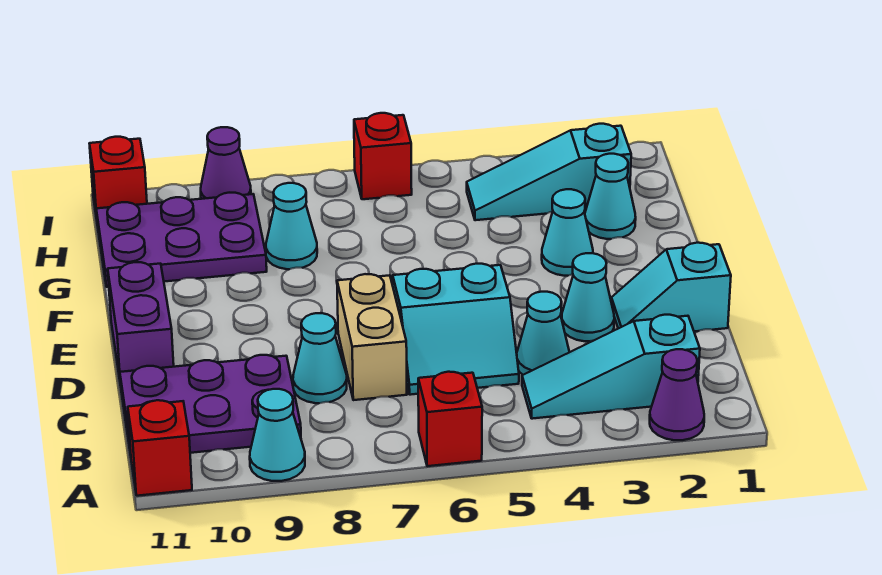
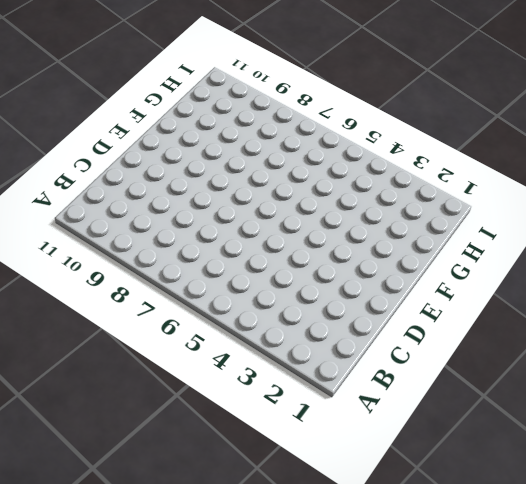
none -> purple cone A2 level 1
none -> red brick A6 level 1
none -> cyan cone A9 level 1

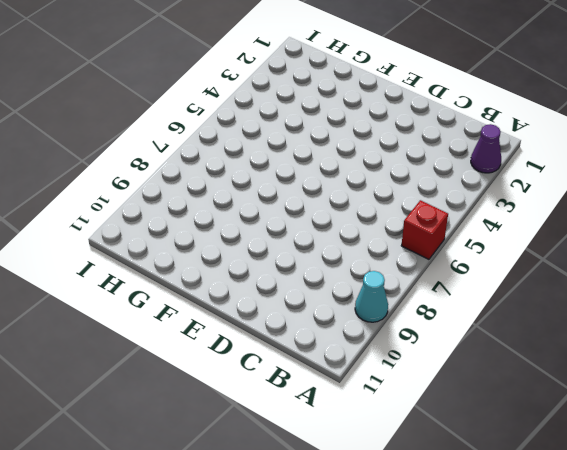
none -> red brick A11 level 1
none -> cyan slope B2:B4 level 1 top 2
none -> purple plate B9:C11 level 1

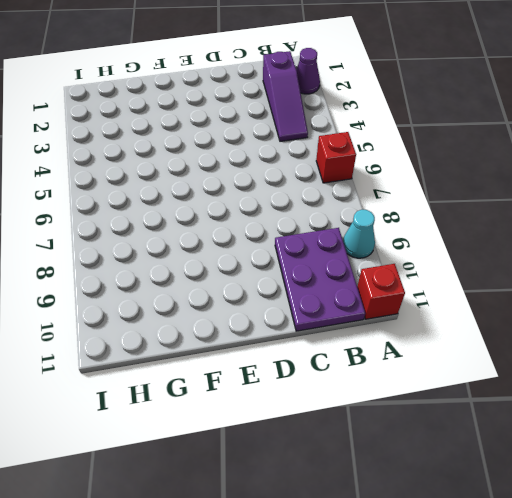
purple slope B2:B4 level 1 top 2 -> cyan slope B2:B4 level 1 top 2
none -> cyan cone C4 level 1
none -> cyan slope C5:D6 level 1 top D
none -> tan brick C7:D7 level 1

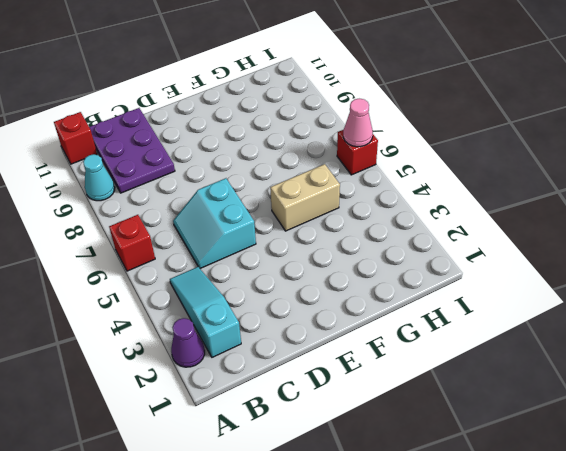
tan brick F5:G5 level 1 -> tan brick C7:D7 level 1
pink cone I6 level 2 -> none
none -> cyan cone C4 level 1
none -> cyan cone C8 level 1
none -> cyan slope D1:D2 level 1 top 1

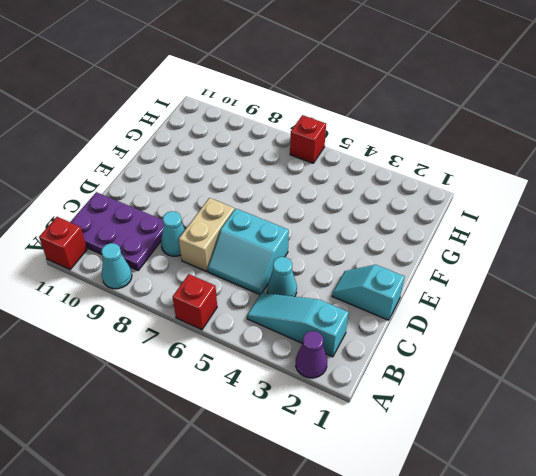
none -> cyan cone D3 level 1
none -> purple brick D11:E11 level 1
none -> cyan cone F3 level 1

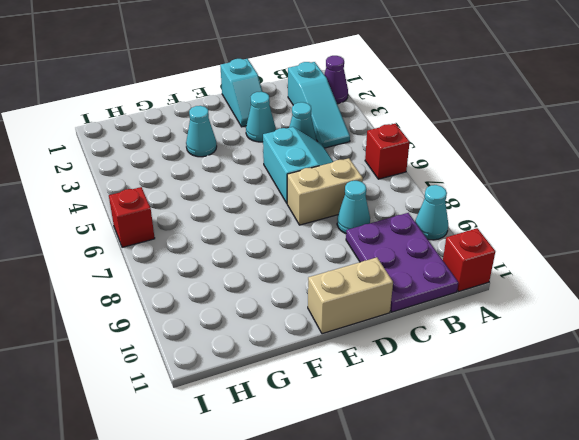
tan brick D11:E11 level 1 -> purple brick D11:E11 level 1
none -> cyan cone G2 level 1
none -> cyan cone G8 level 1
none -> purple plate G9:H11 level 1

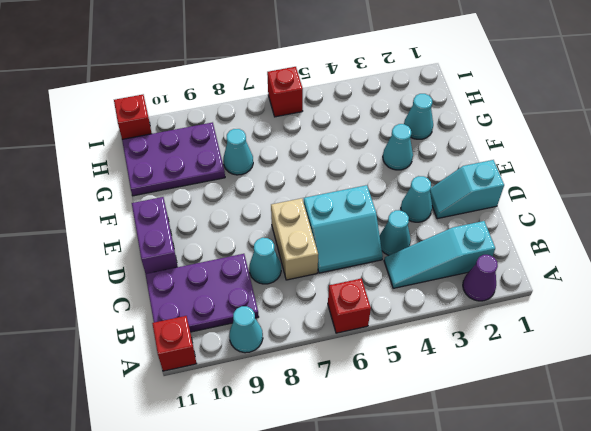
none -> cyan slope H2:H4 level 1 top 2
none -> purple cone I9 level 1

